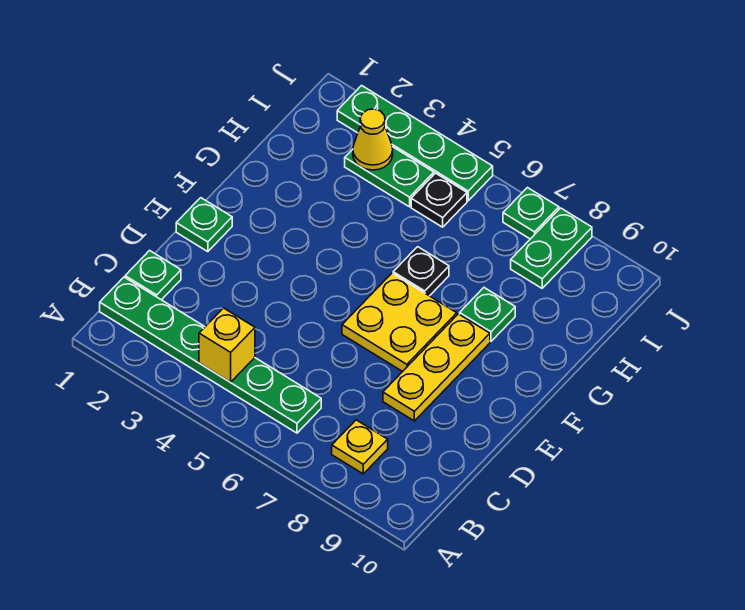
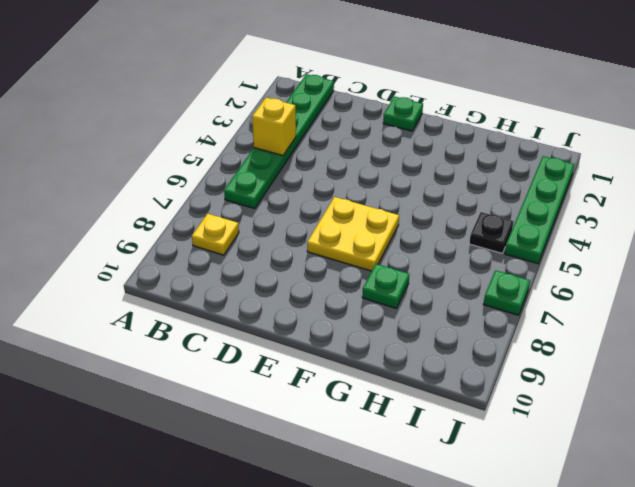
none -> green plate C1 level 1
none -> yellow plate D8:F8 level 1
none -> black plate G6 level 1

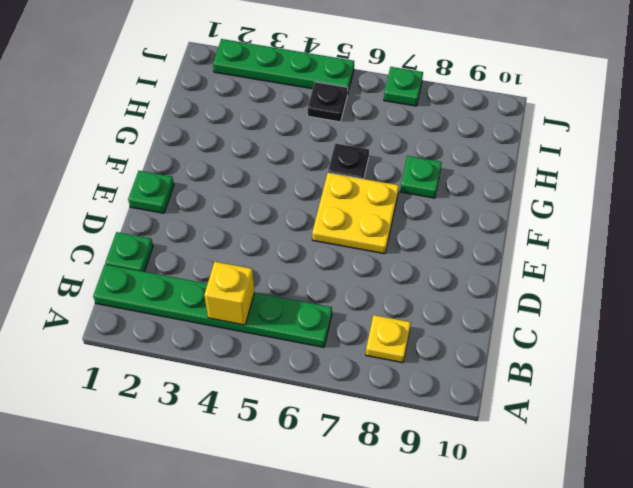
none -> yellow plate D8:F8 level 1
none -> green plate I3:I4 level 1
none -> green plate I8:J8 level 1

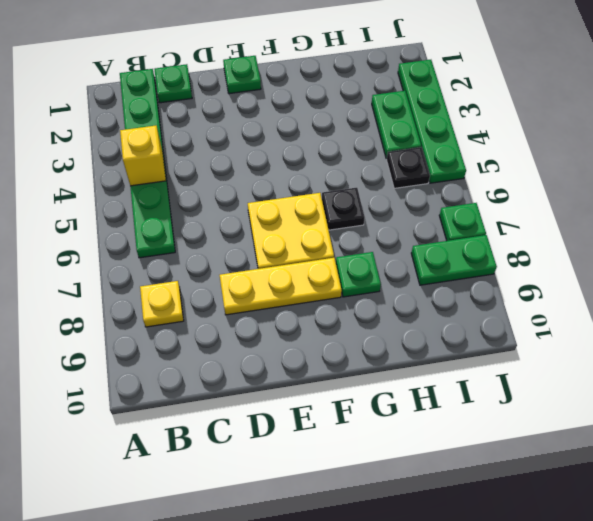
none -> yellow cone I3 level 2

